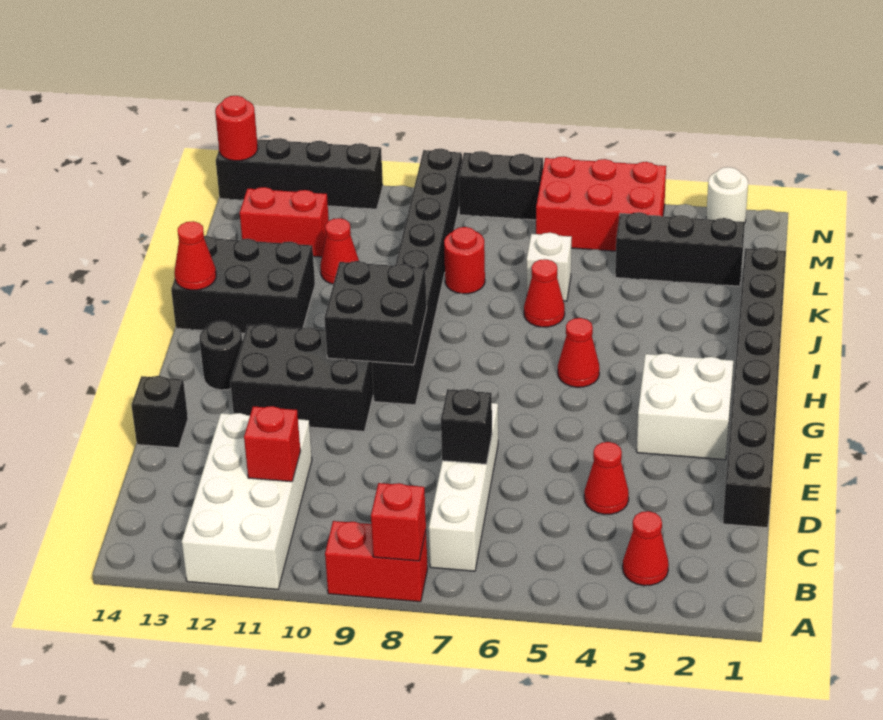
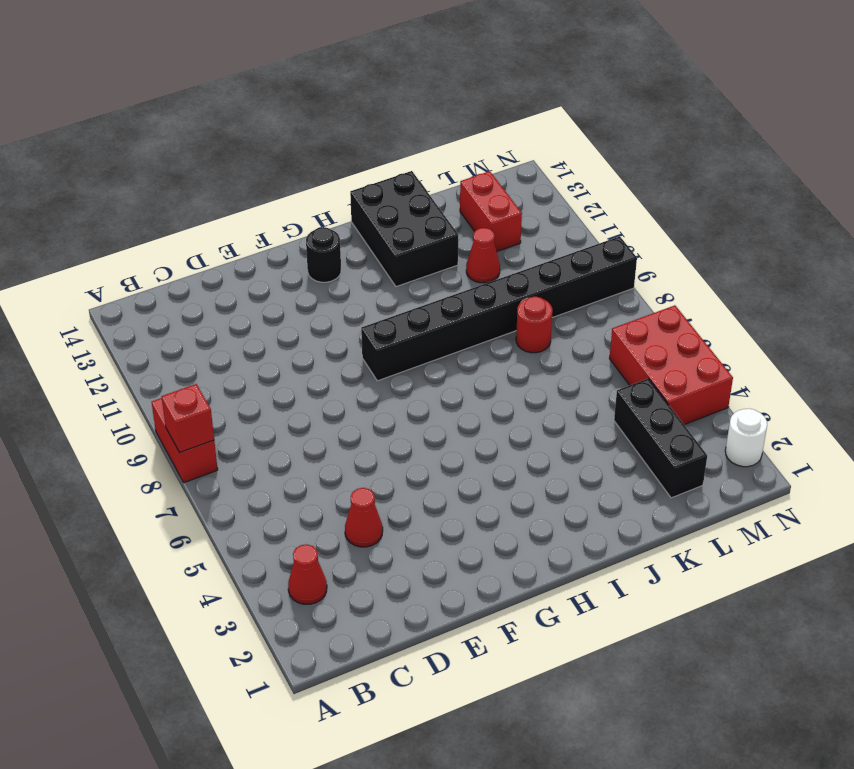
none -> white brick A11:D12 level 1
none -> white brick B7:E7 level 1
none -> black brick D1:K1 level 1

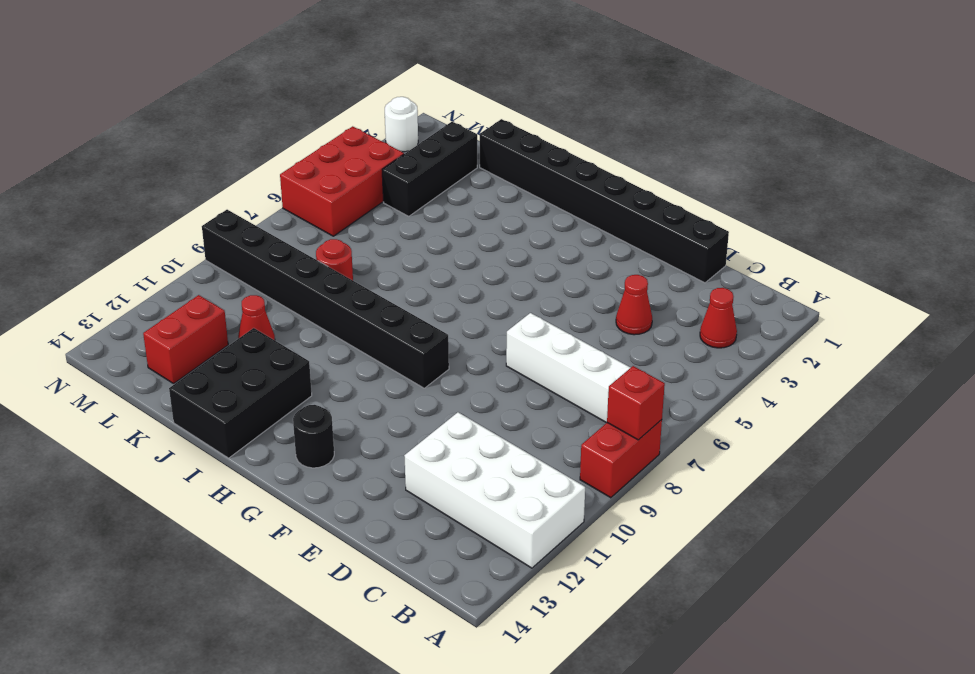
none -> black brick E14 level 1
none -> white brick F2:G3 level 1
none -> black brick F10:G12 level 1

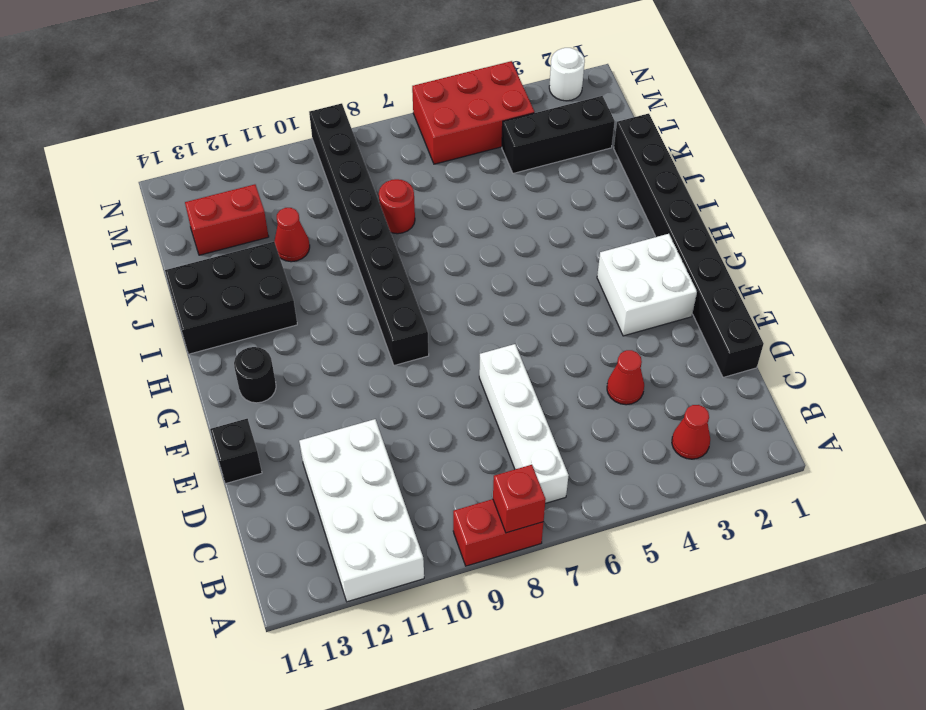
none -> black brick F10:G12 level 1
none -> red cone H5 level 1
none -> red cone J6 level 1

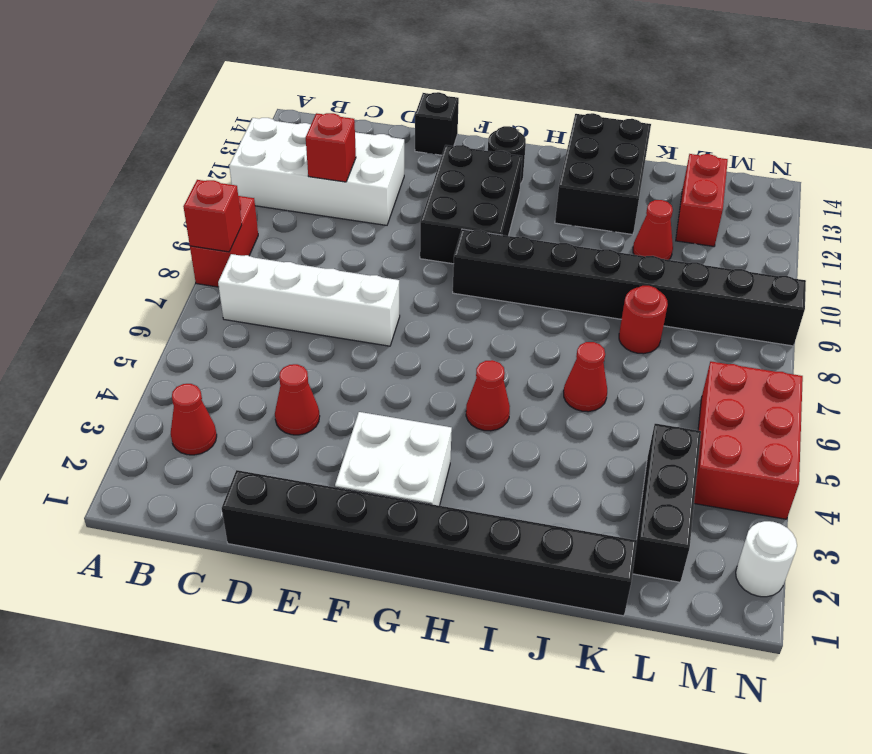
none -> white brick K6 level 1
none -> black brick N7:N8 level 1
none -> black brick N11:N14 level 1

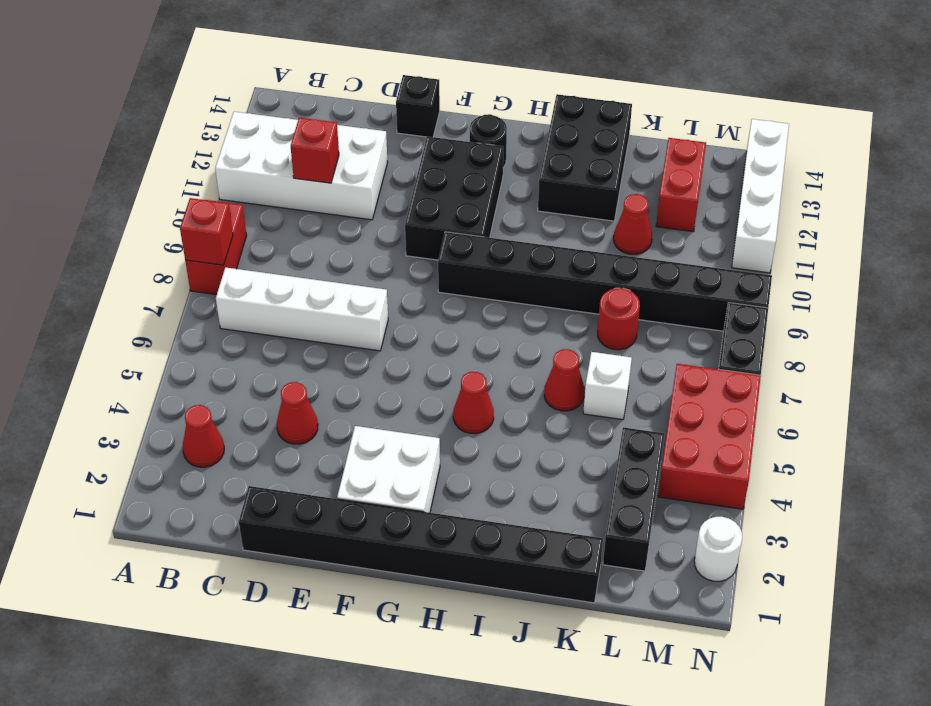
white brick N11:N14 level 1 -> black brick N11:N14 level 1
none -> black brick D7 level 2
none -> black brick G9:H10 level 2
none -> red cone I14 level 2

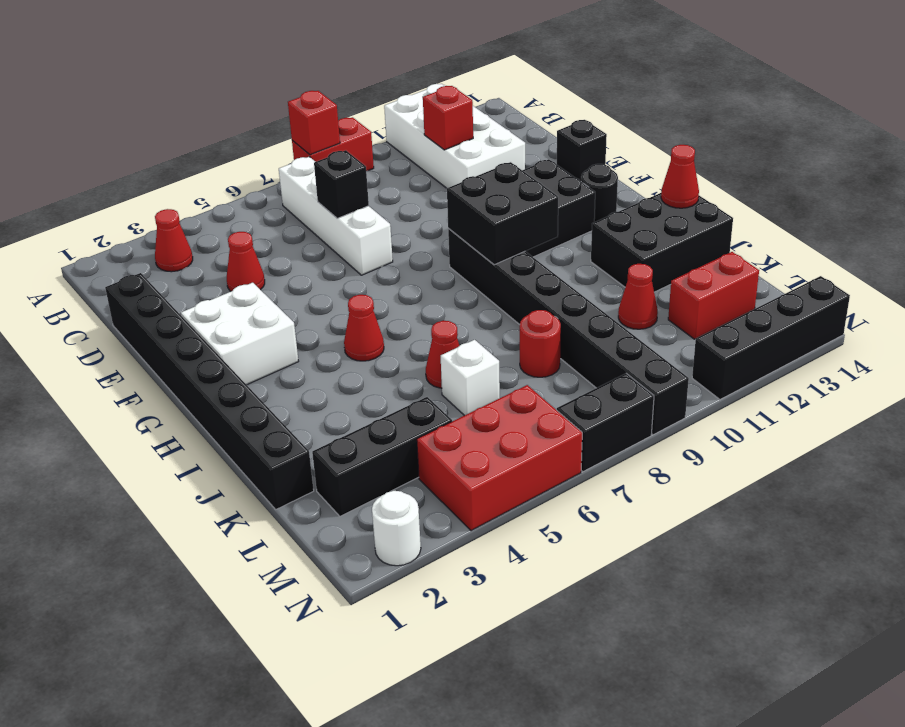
none -> red round brick N14 level 2

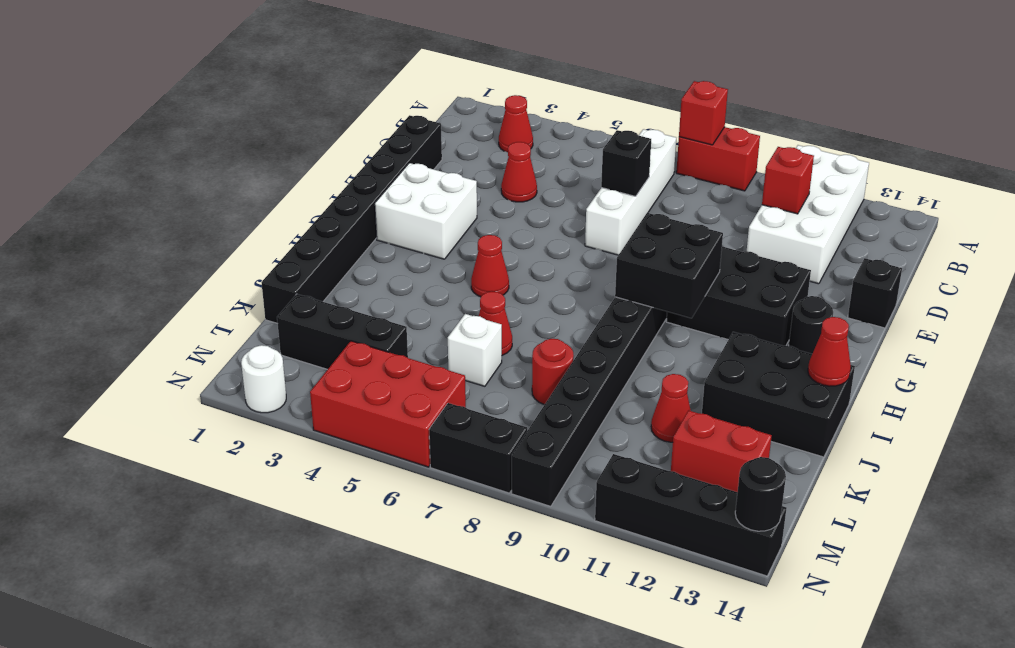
black round brick N14 level 2 -> red round brick N14 level 2

